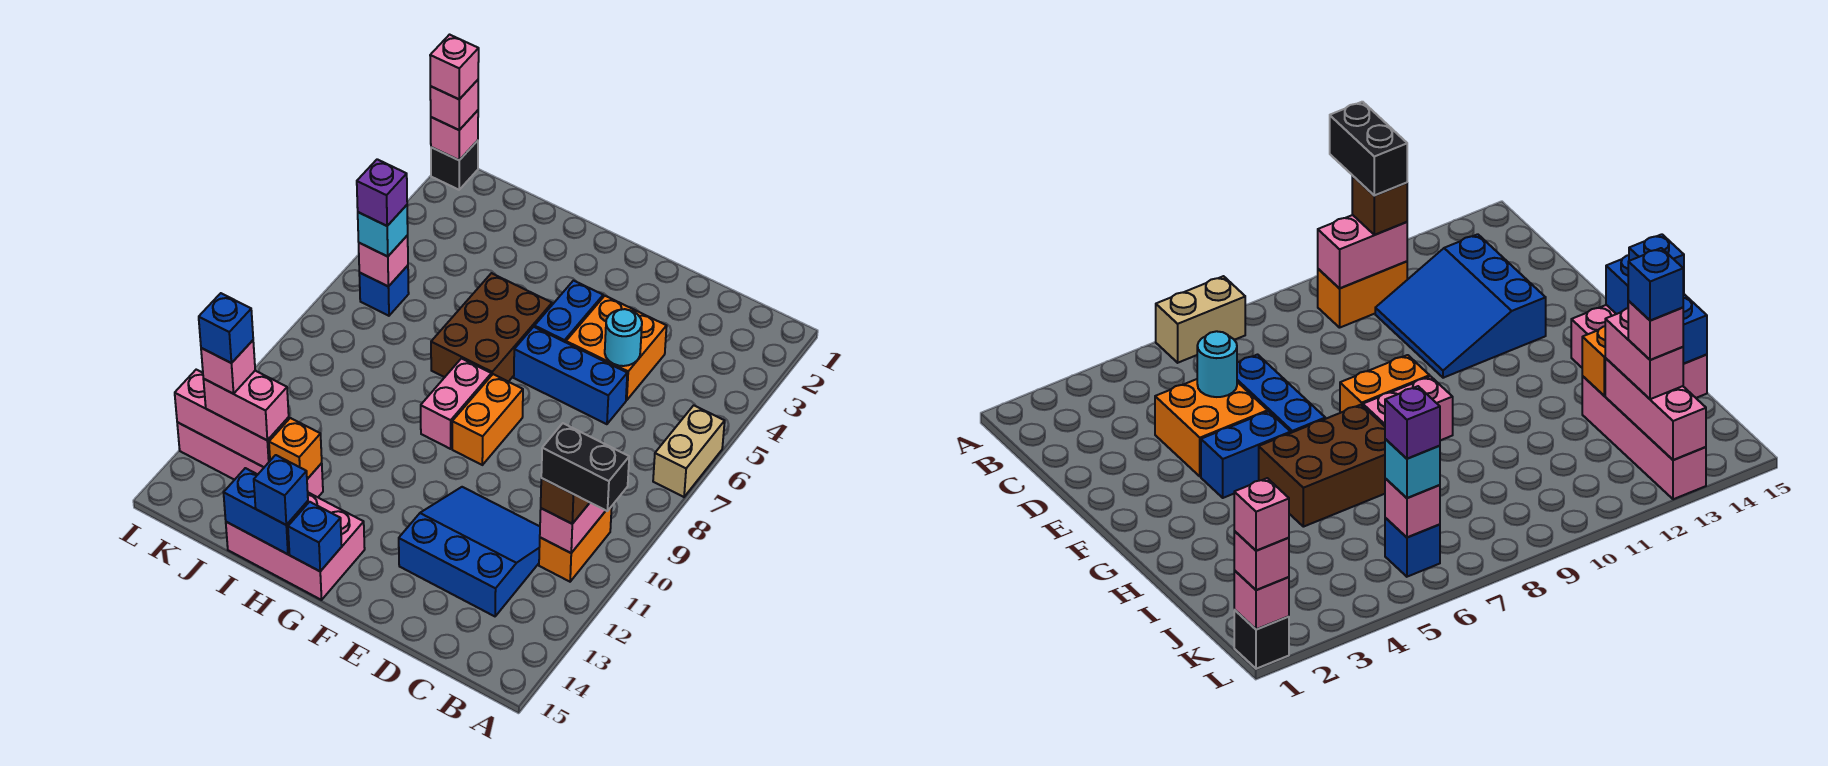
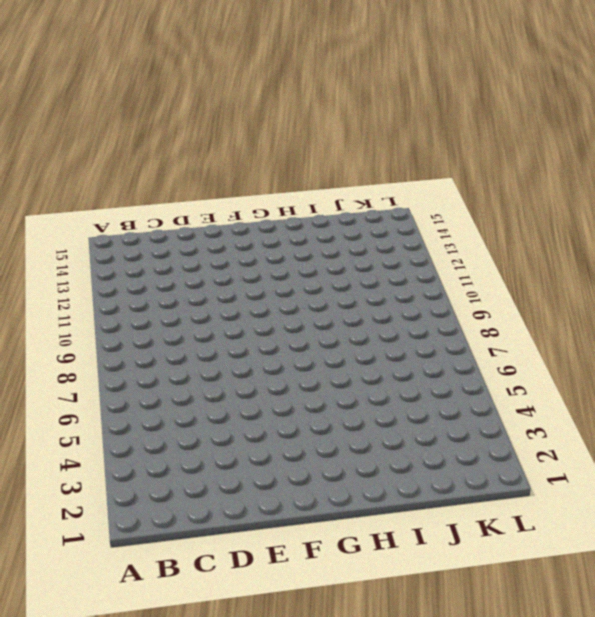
none -> tan brick A6:A7 level 1
none -> orange brick B10:B11 level 1
none -> blue slope C11:E13 level 1 top 13
none -> orange brick D4:E5 level 1

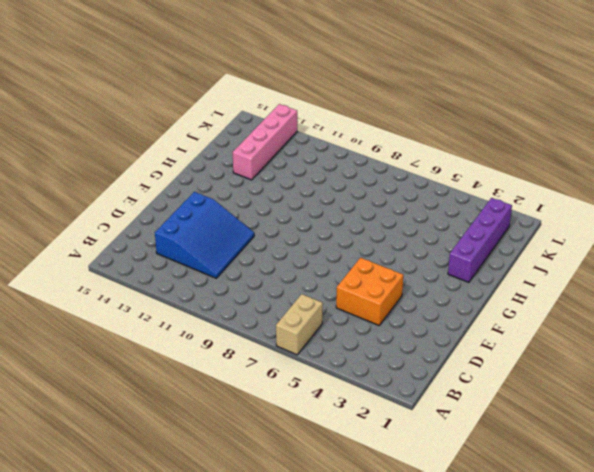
tan brick A6:B6 level 1 -> tan brick A6:A7 level 1
purple brick H2:K2 level 1 -> none
none -> orange brick B10:B11 level 1
none -> blue brick D6:F6 level 1
none -> blue brick F4:F5 level 1
none -> orange brick F8:F9 level 1

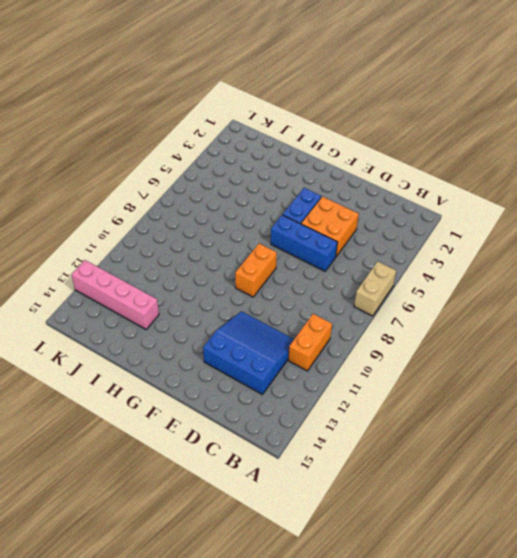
none -> brown brick G5:H7 level 1
none -> pink brick G8:G9 level 1
none -> pink brick G14:I15 level 1
none -> blue brick K6 level 1

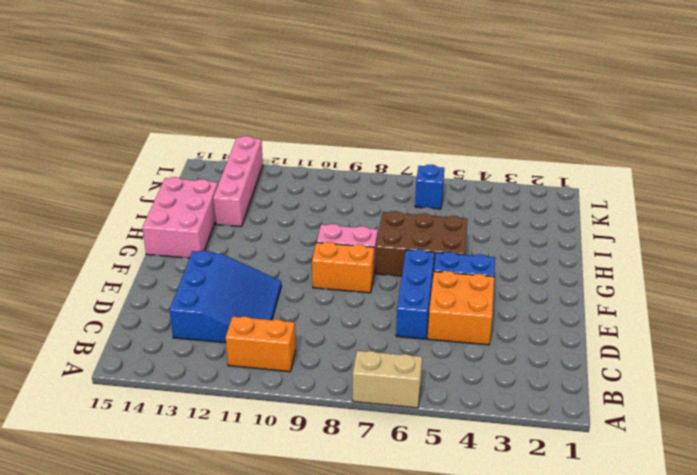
none -> black brick L1 level 1
none -> pink brick B10:B11 level 2
none -> cyan round brick D5 level 2
none -> blue brick G15 level 2

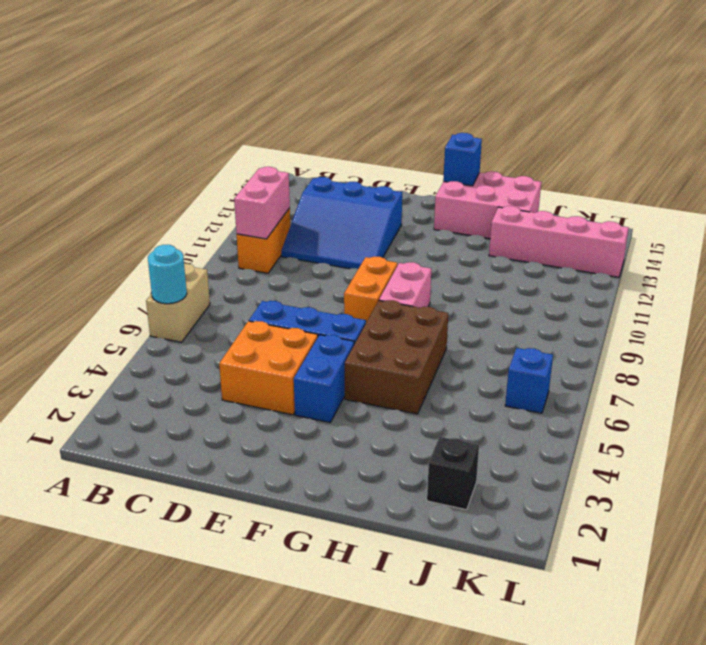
cyan round brick A6 level 2 -> cyan round brick D5 level 2
black brick J2 level 1 -> black brick L1 level 1
none -> blue brick H15:I15 level 2
none -> orange brick I13 level 2
none -> pink brick J13:L13 level 2
none -> pink brick K6 level 2

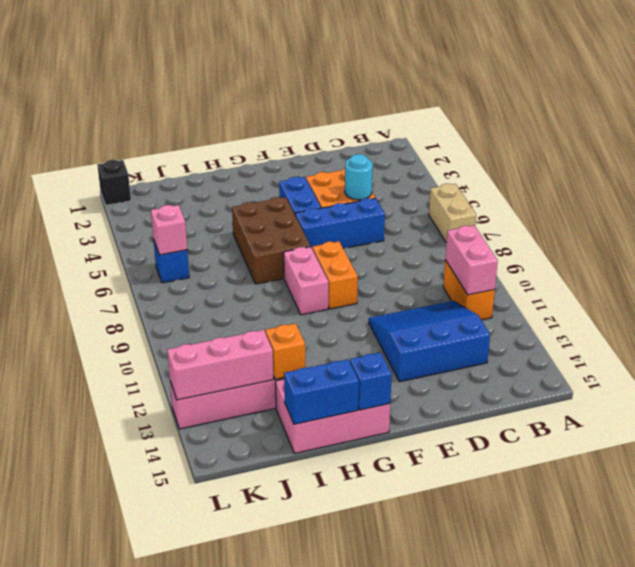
none -> pink brick L1 level 2
none -> brown brick B11 level 3
none -> blue brick H15 level 3
none -> pink brick J13:K13 level 3

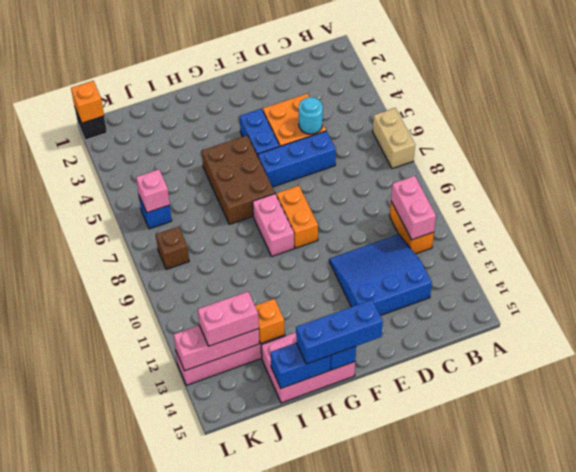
blue brick F15:H15 level 3 -> blue brick H15 level 3
brown brick K8 level 1 -> brown brick B11 level 3
orange brick L1 level 2 -> pink brick L1 level 2
none -> cyan brick K6 level 3
none -> pink brick L1 level 3
none -> black brick A11:B11 level 4
none -> purple brick K6 level 4

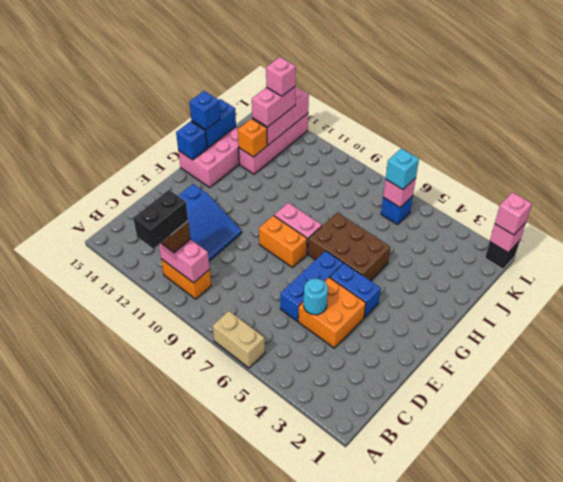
none -> purple brick K6 level 4
none -> pink brick L1 level 4
none -> blue brick K13 level 5

